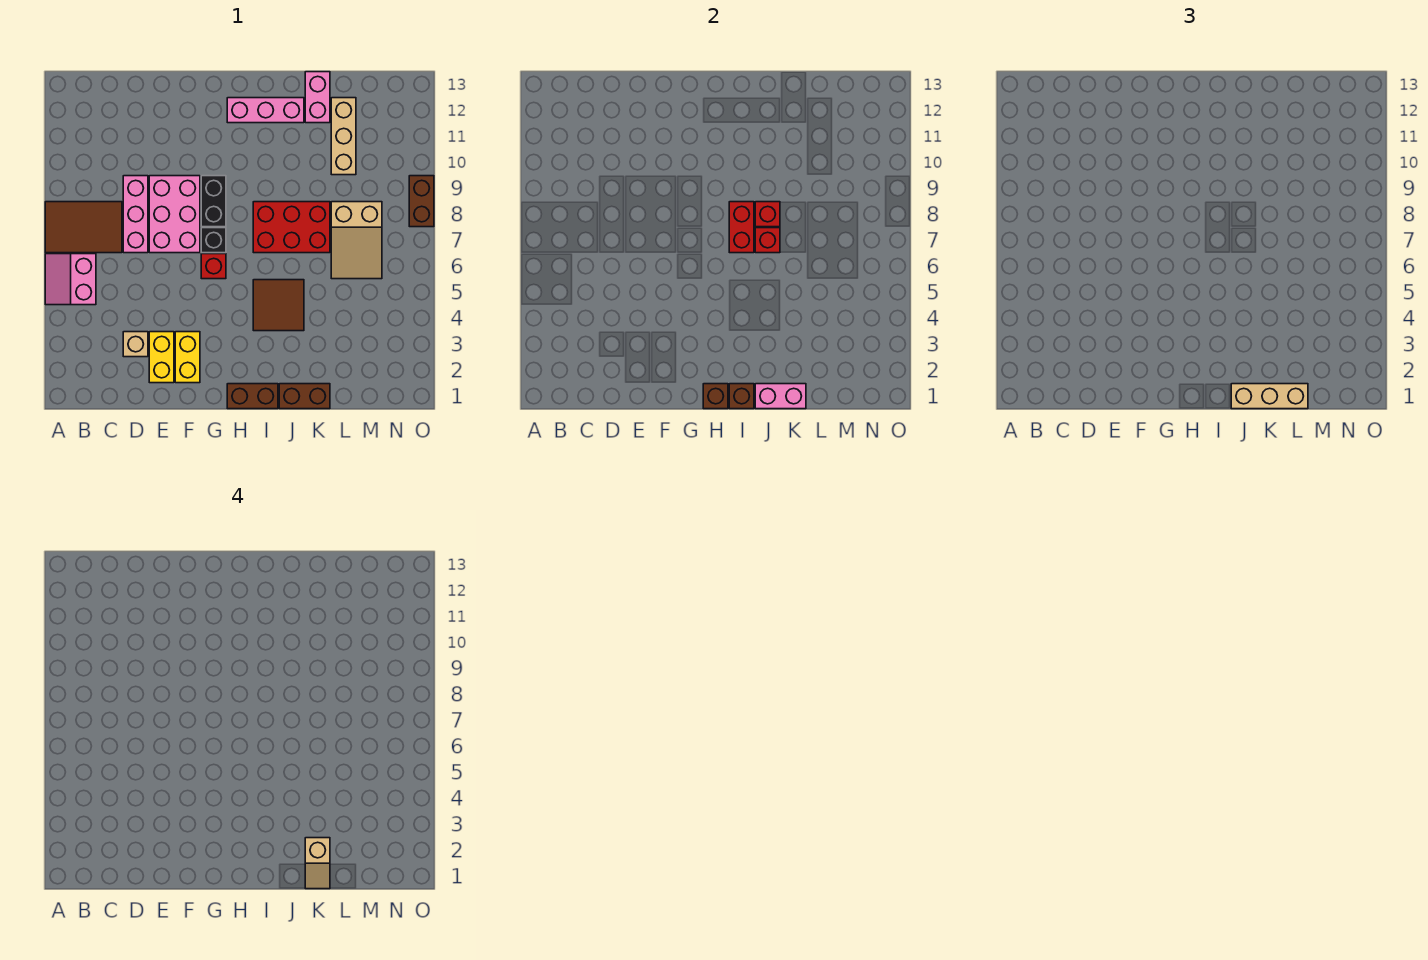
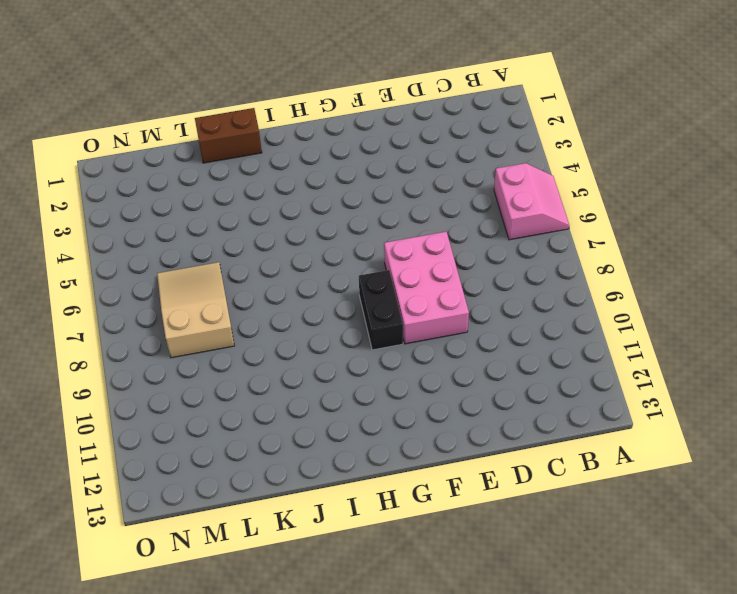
none -> brown tile A7:C8 level 1
none -> tan brick D3 level 1
none -> pink brick D7:D9 level 1

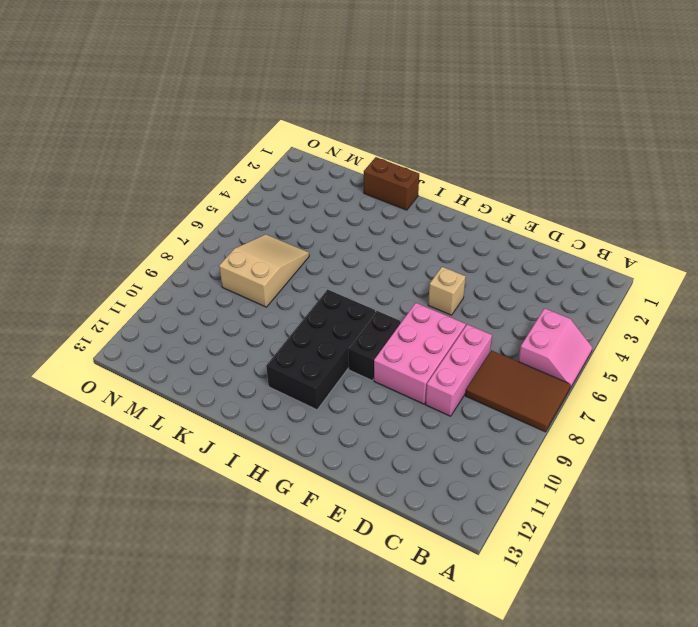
tan brick F5 level 1 -> tan brick D3 level 1
black brick H8:I11 level 1 -> red brick I7:K8 level 1
none -> yellow brick E2:E3 level 1
none -> yellow brick F2:F3 level 1
none -> red brick G6 level 1

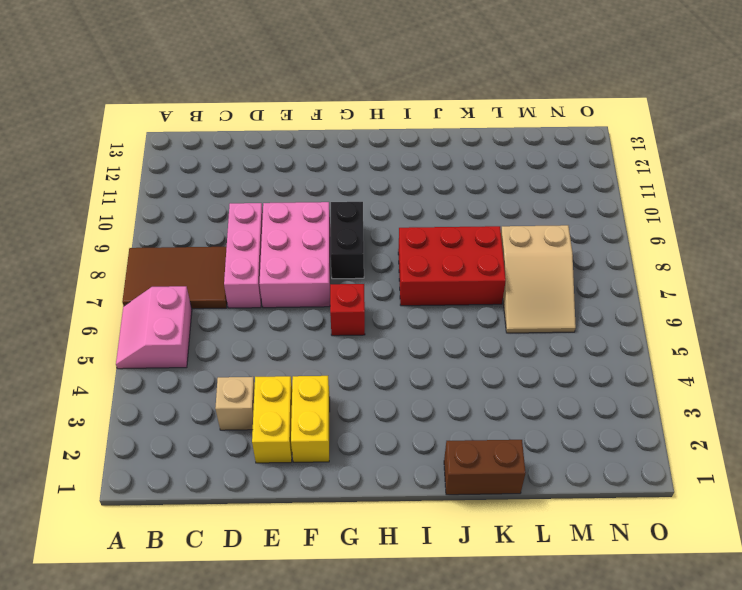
none -> black brick G7 level 1
none -> brown brick H1:I1 level 1
none -> pink brick H12:J12 level 1

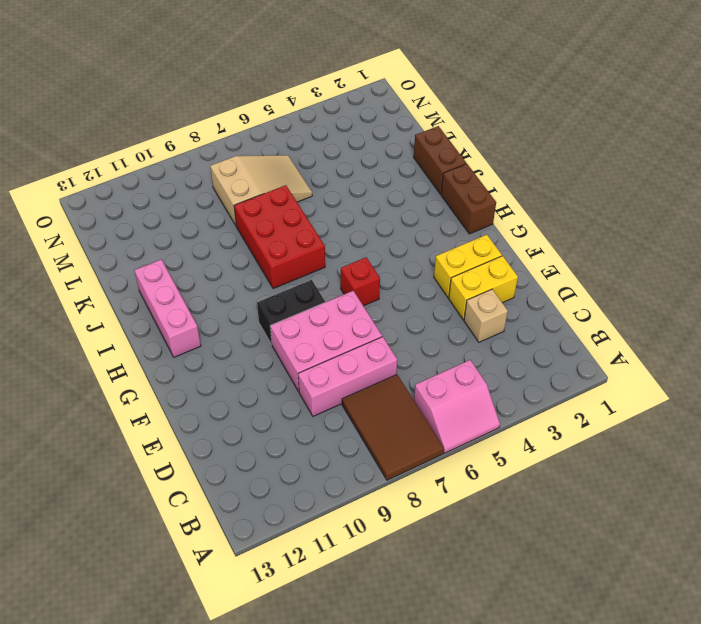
none -> black brick G7 level 1
none -> brown tile I4:J5 level 1
none -> pink brick K12:K13 level 1

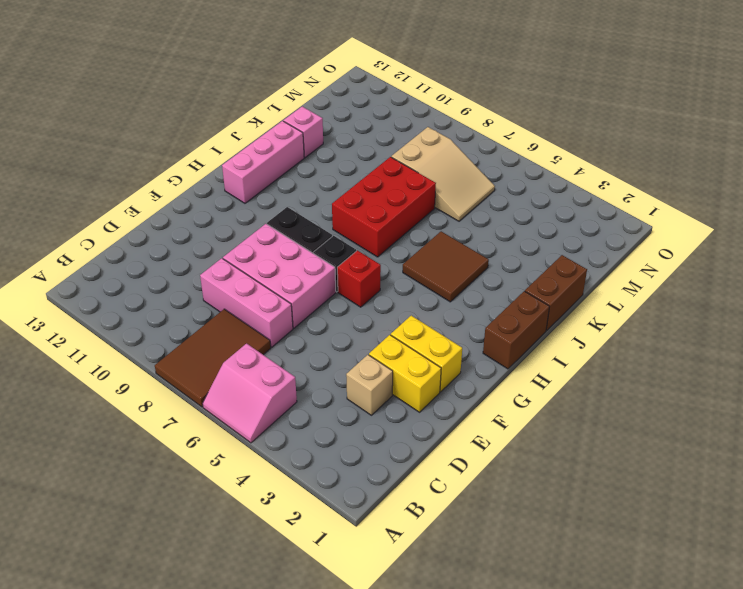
pink brick K12 level 1 -> pink brick K12:K13 level 1
none -> tan brick L10:L12 level 1
none -> brown brick O8:O9 level 1
none -> brown brick H1 level 2

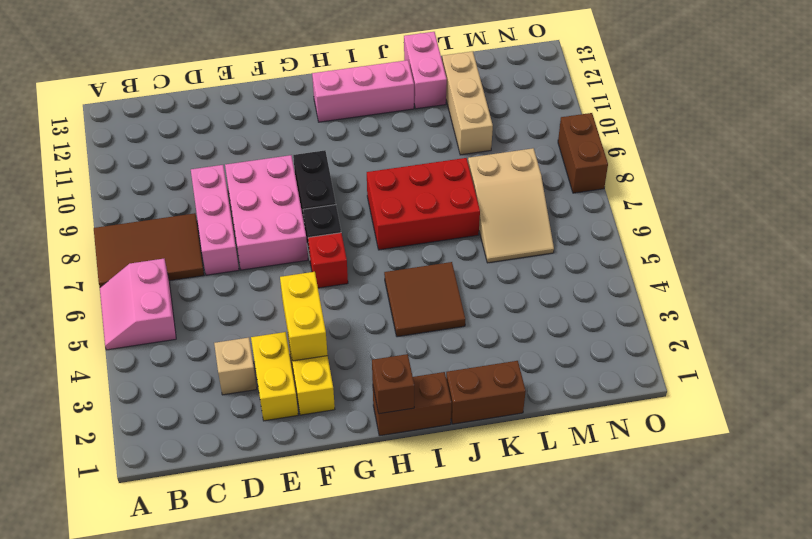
yellow brick F3:F4 level 2 -> none
none -> brown brick I1 level 2
none -> red brick I7:I8 level 2
none -> pink brick J1:K1 level 2

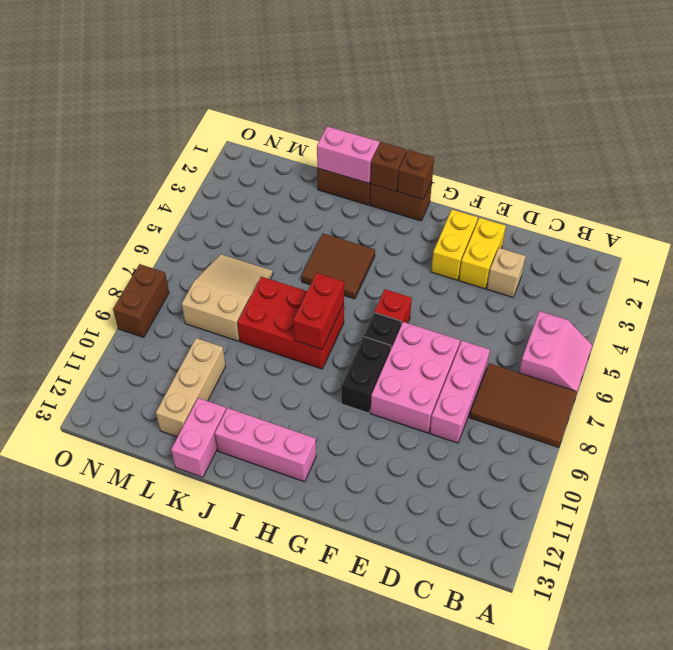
none -> red brick J7 level 2
none -> red brick J8 level 2
none -> tan brick J1:L1 level 3

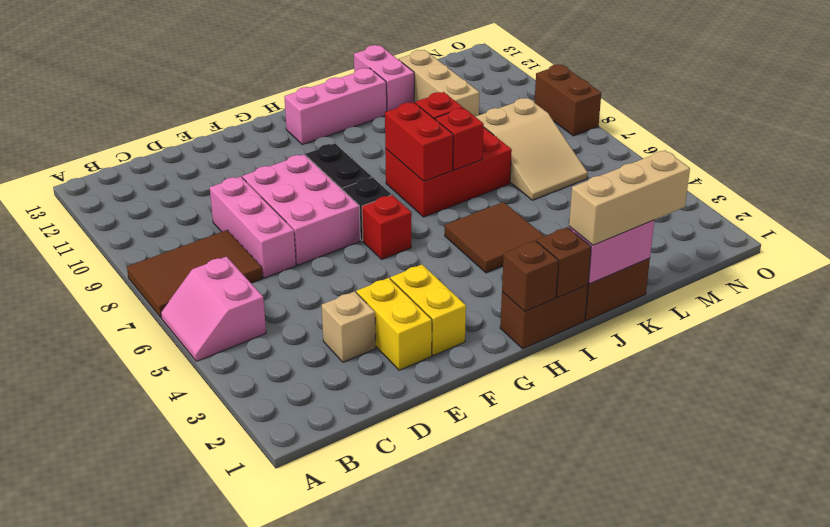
none -> tan slope K1:K2 level 4 top 2

